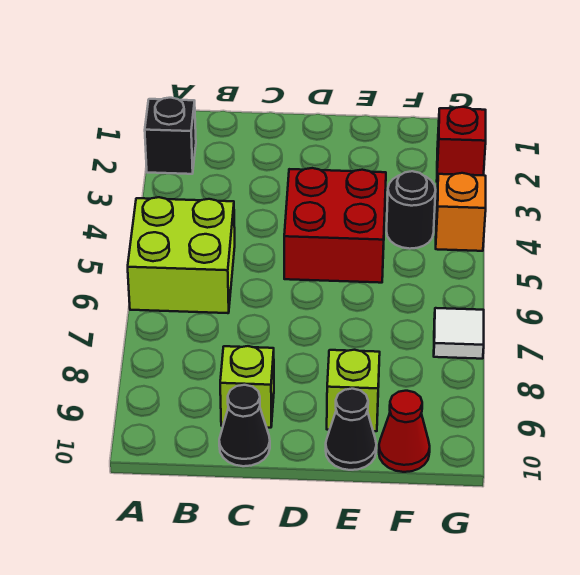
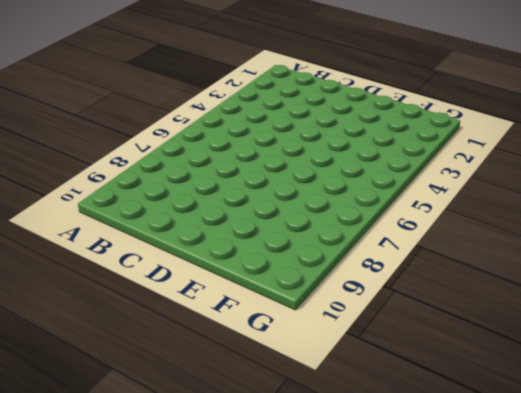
none -> black brick A2 level 1
none -> lime brick A5:B6 level 1
none -> lime brick C9 level 1

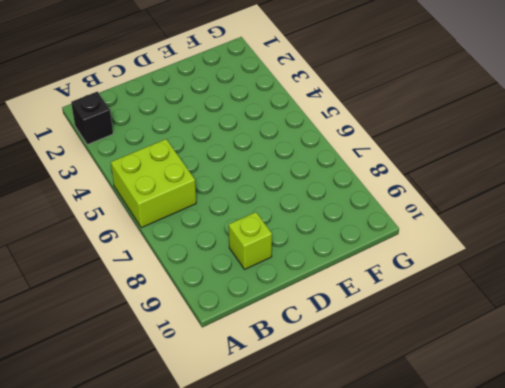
none -> black cone C10 level 1
none -> red brick D4:E5 level 1
none -> lime brick E9 level 1

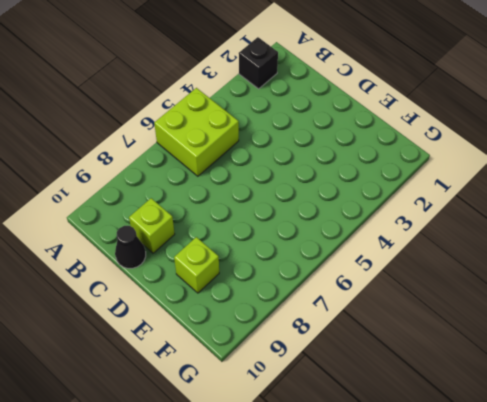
none -> red brick D4:E5 level 1
none -> black cone E10 level 1
none -> black round brick F4 level 1

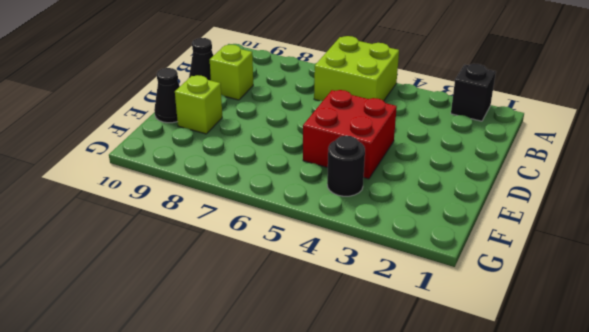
none -> red cone F10 level 1
none -> red brick G2 level 1
none -> orange brick G4 level 1

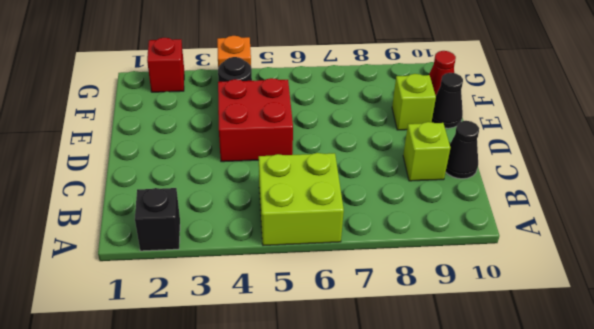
none -> white tile G7 level 1

